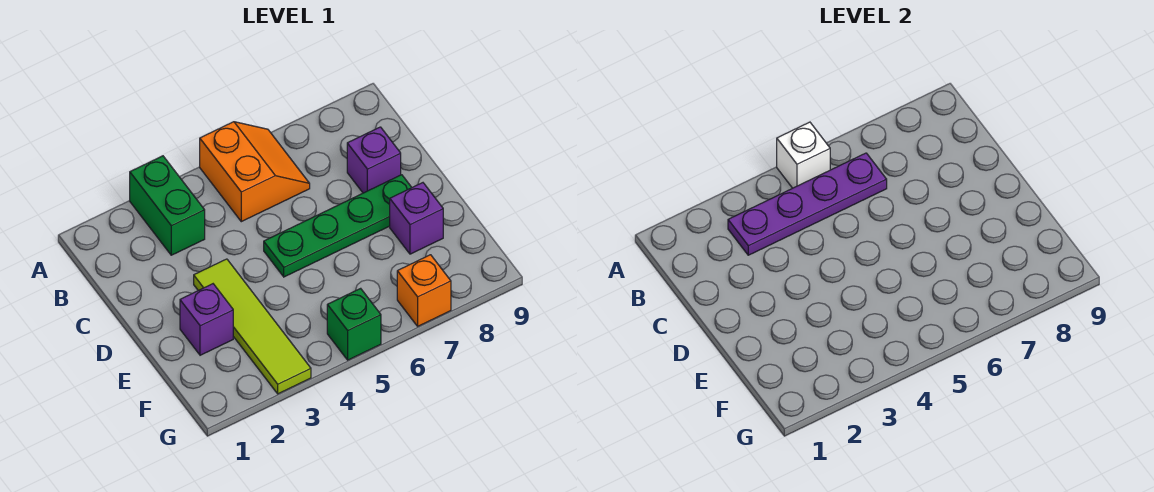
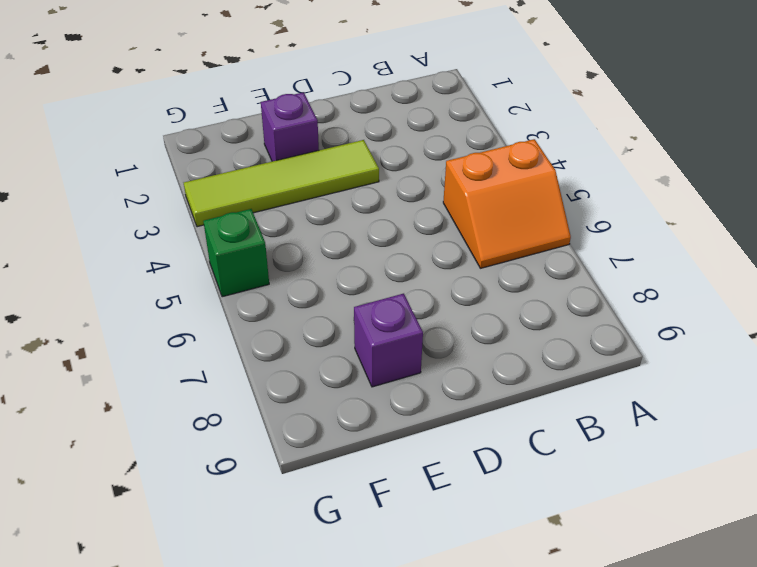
none -> green brick A3:B3 level 1
none -> purple brick C8 level 1

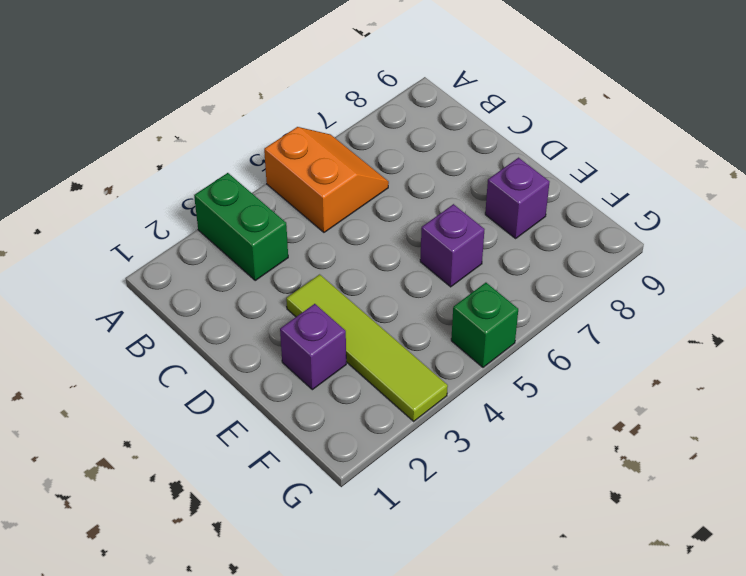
purple brick E6 level 1 -> purple brick C8 level 1
none -> green plate D5:D8 level 1
none -> orange brick G7 level 1

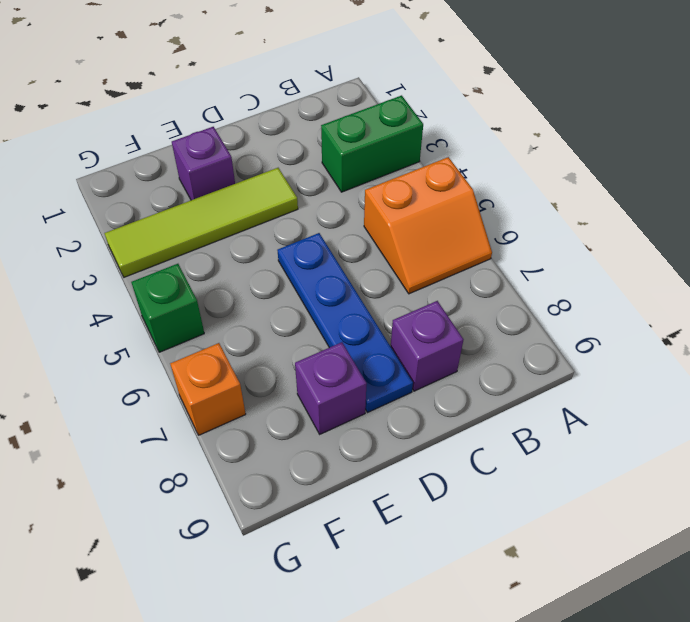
blue plate D5:D8 level 1 -> green plate D5:D8 level 1
none -> white brick A5 level 2
none -> purple plate B3:B6 level 2

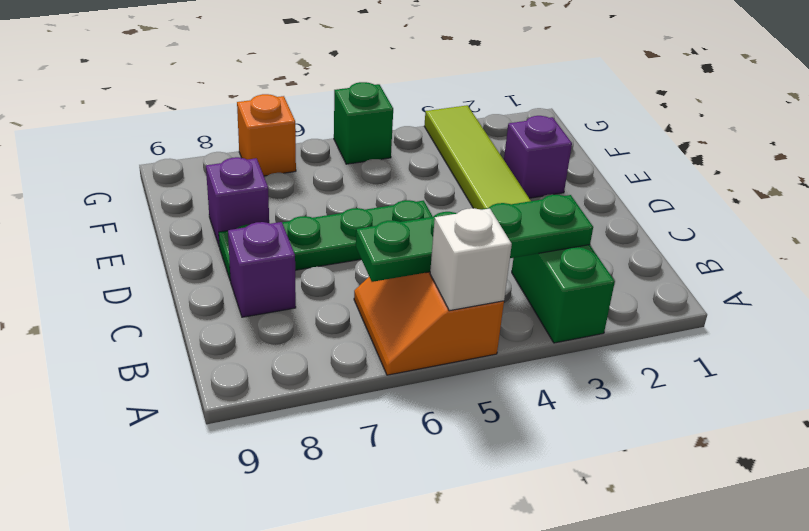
green plate B3:B6 level 2 -> purple plate B3:B6 level 2

